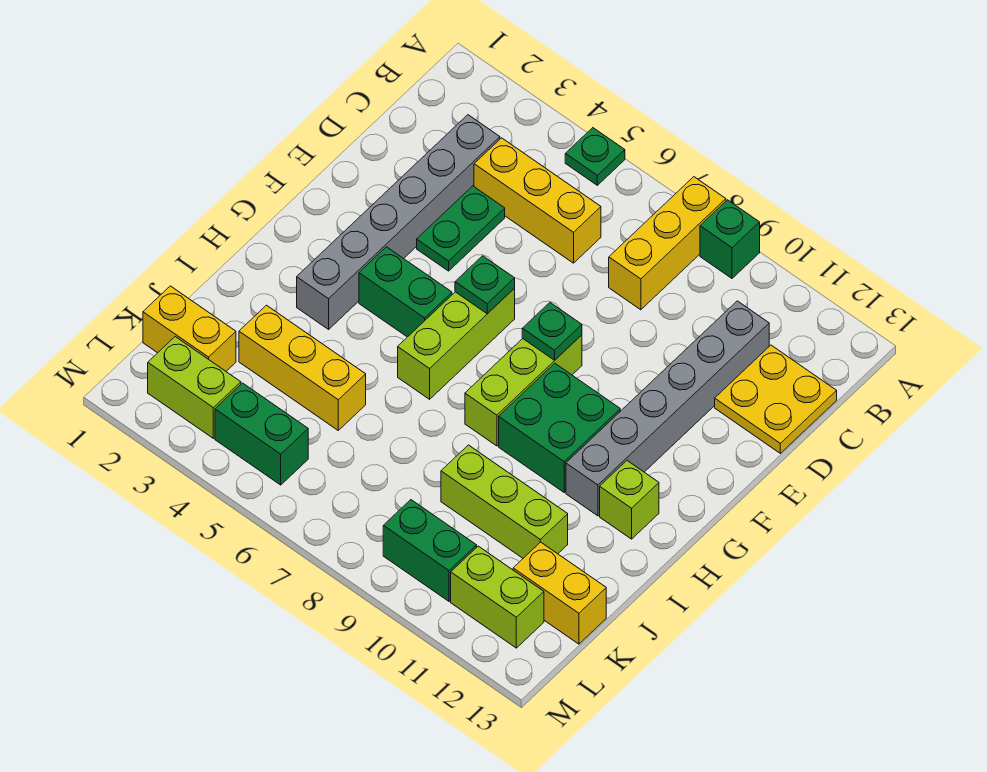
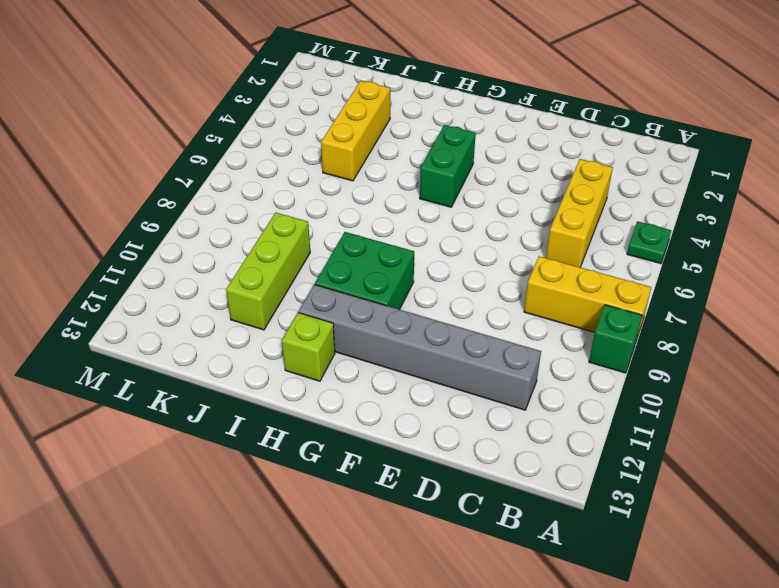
none -> grey brick C3:H3 level 1
none -> yellow plate C12:D13 level 1
none -> green plate D4:E4 level 1

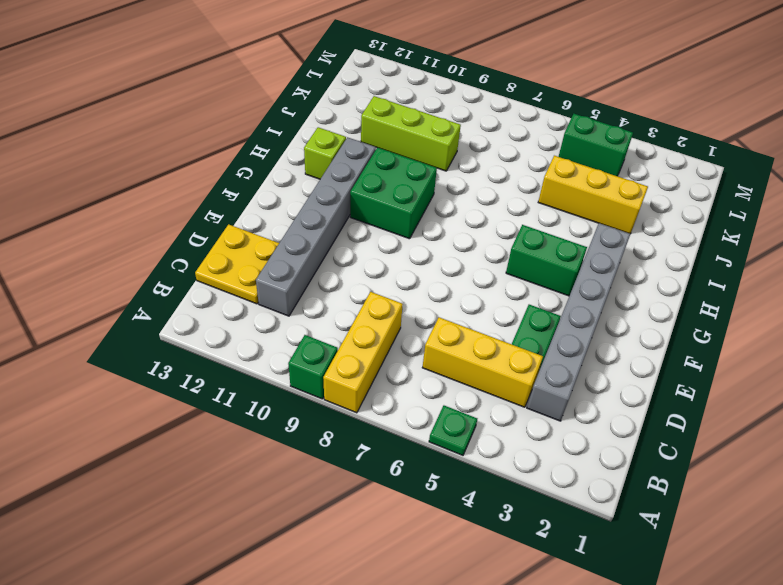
none -> lime brick F6:H6 level 1
none -> lime brick F8:H8 level 1
none -> yellow brick K1:K2 level 1

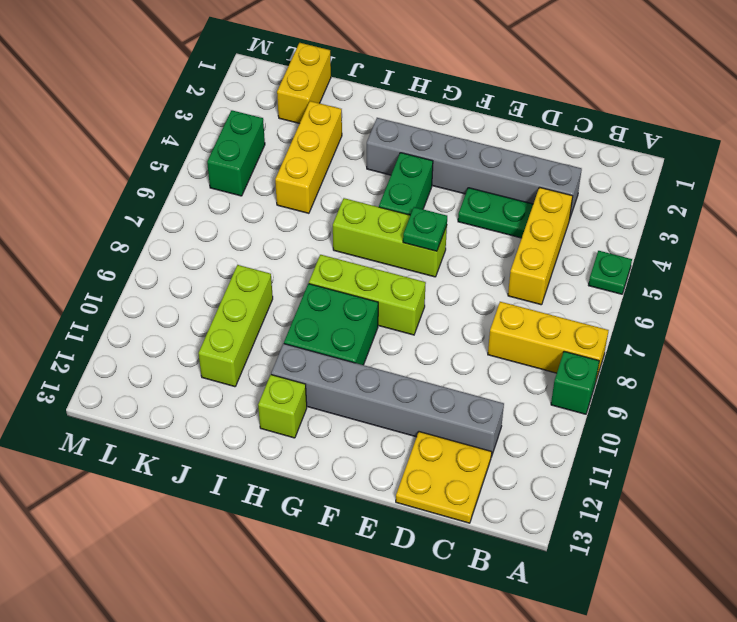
none -> yellow brick K12:K13 level 1
none -> lime brick L2:L3 level 1
none -> green brick L9:L10 level 1

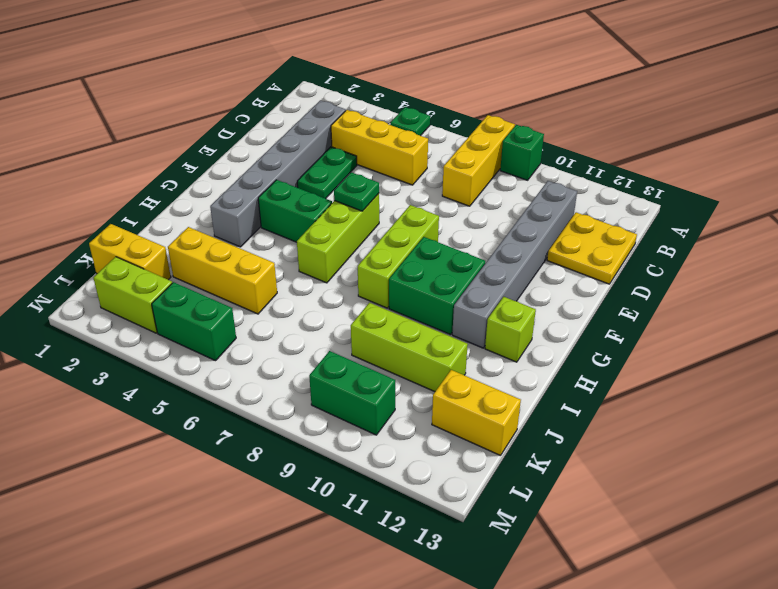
none -> lime brick L11:L12 level 1
none -> green plate F8 level 2

